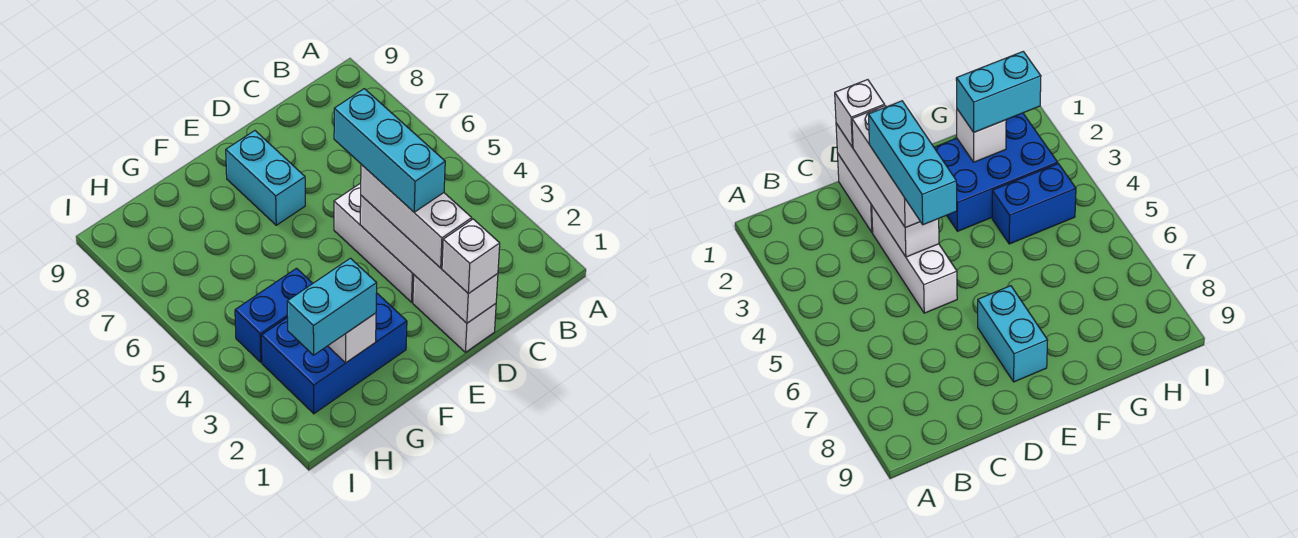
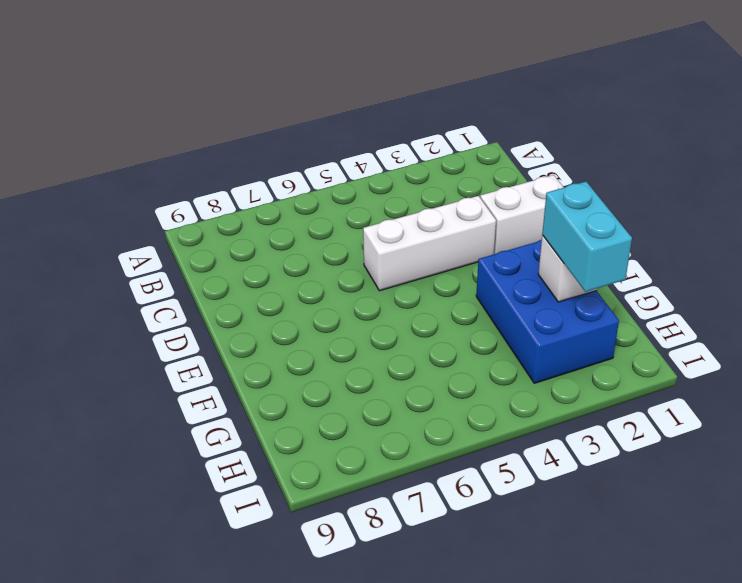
none -> cyan brick E7:E8 level 1
none -> blue brick G4:H4 level 1

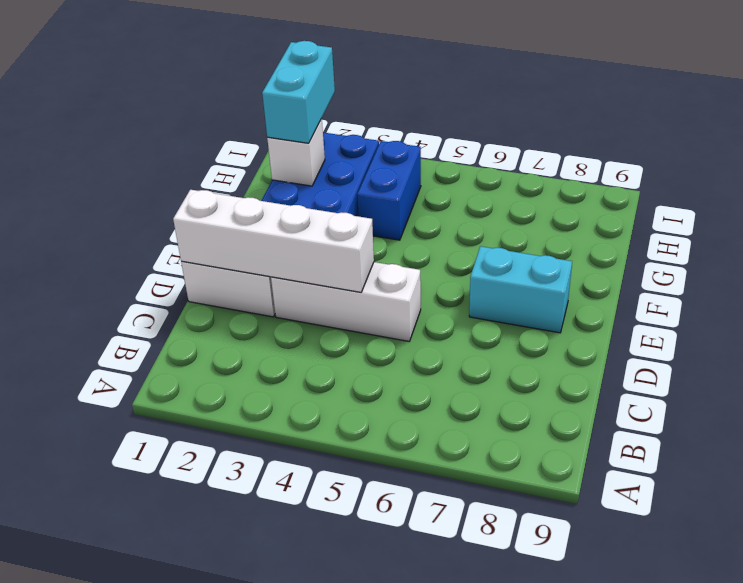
none -> white brick D1 level 3
none -> white brick D2:D4 level 3

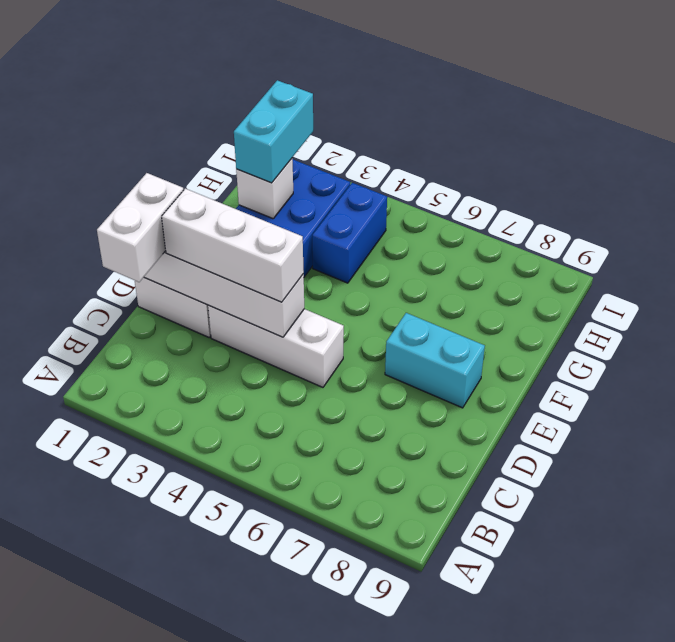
white brick C1:D1 level 3 -> white brick D1 level 3
none -> cyan brick D3:D5 level 4

